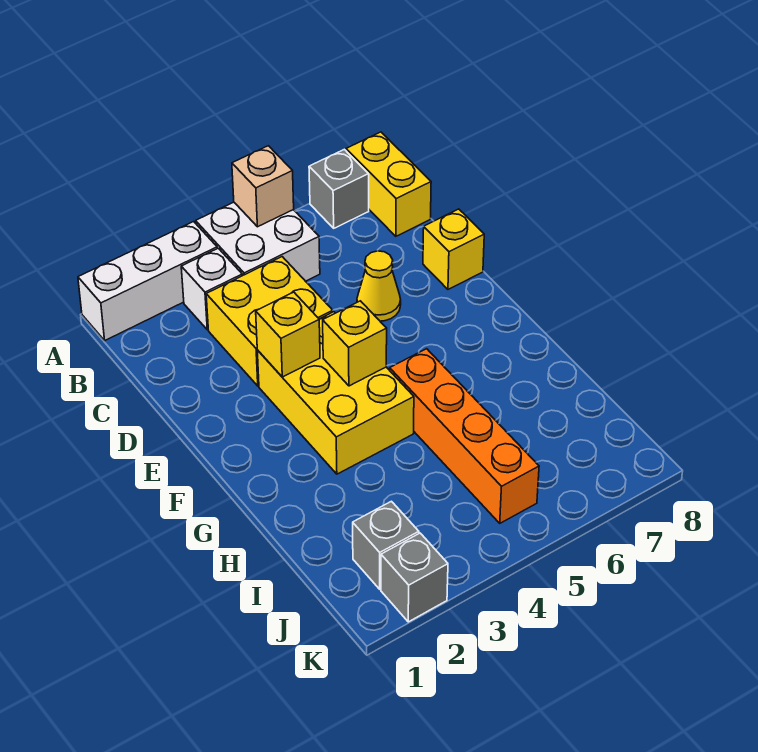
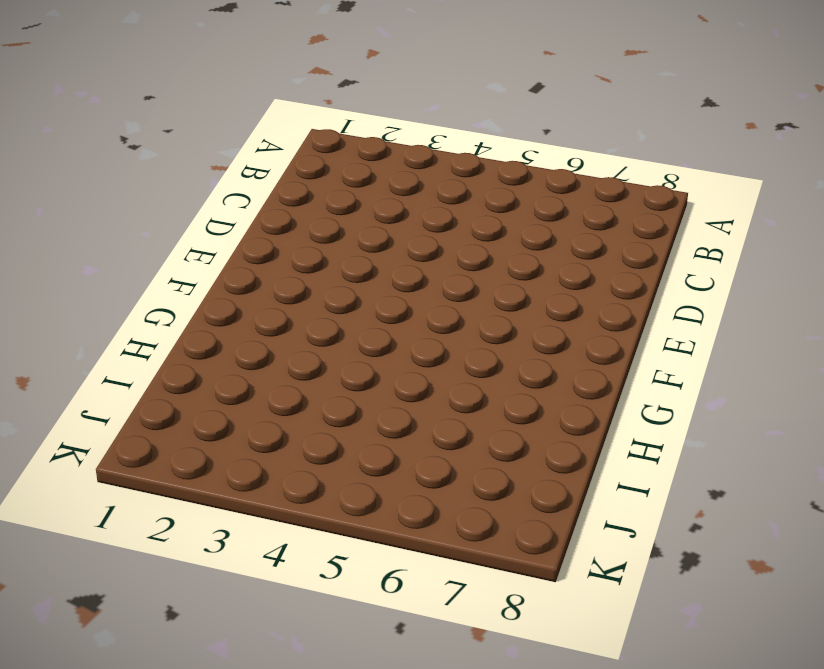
none -> white brick A1:A3 level 1
none -> white brick A4:B5 level 1
none -> grey brick A7 level 1

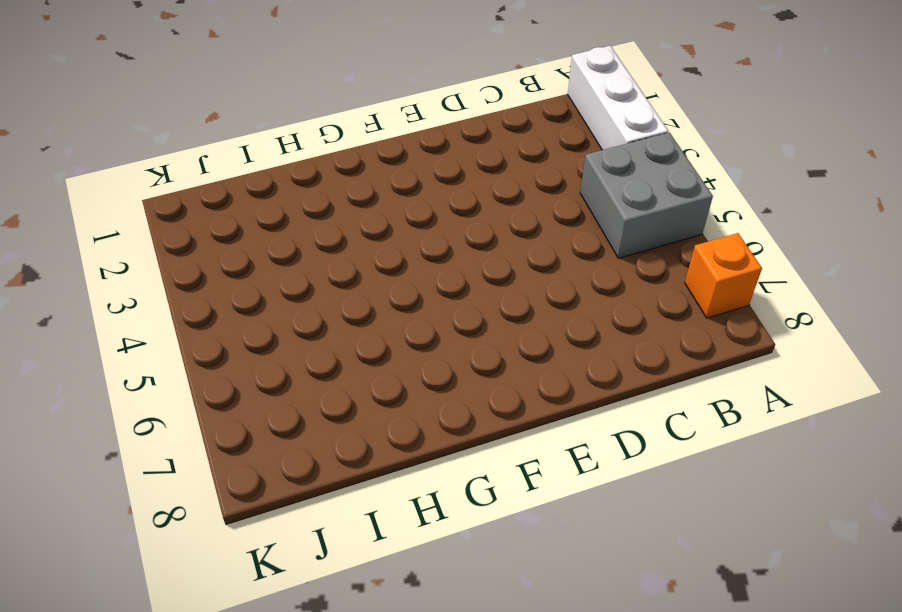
grey brick A4:B5 level 1 -> white brick A4:B5 level 1
orange brick A7 level 1 -> grey brick A7 level 1
none -> yellow brick A8:B8 level 1
none -> white brick B3 level 1
none -> yellow brick C3:D4 level 1

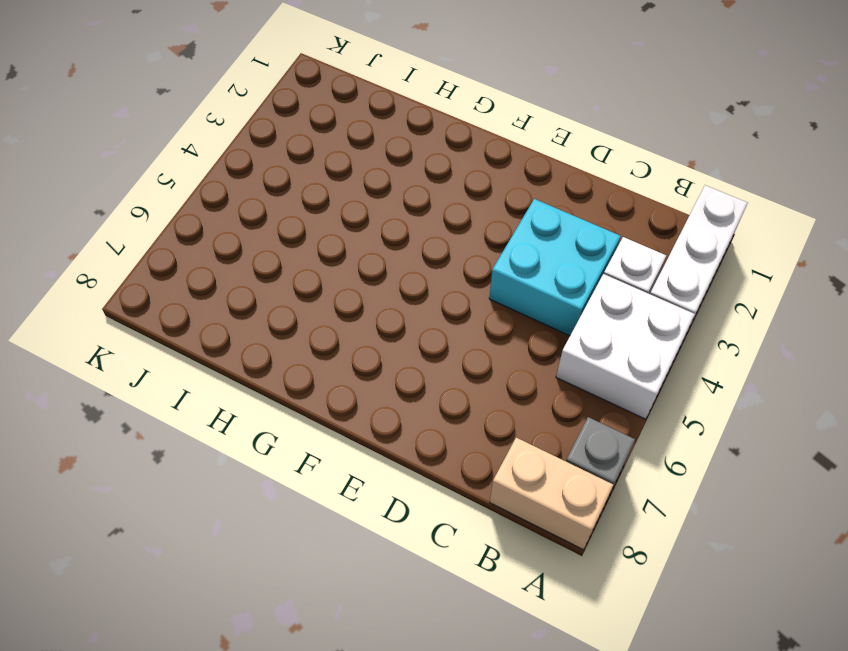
tan brick A8:B8 level 1 -> yellow brick A8:B8 level 1
cyan brick C3:D4 level 1 -> yellow brick C3:D4 level 1
none -> yellow cone D6 level 1
none -> yellow brick D8 level 1
none -> yellow brick E3:G4 level 1

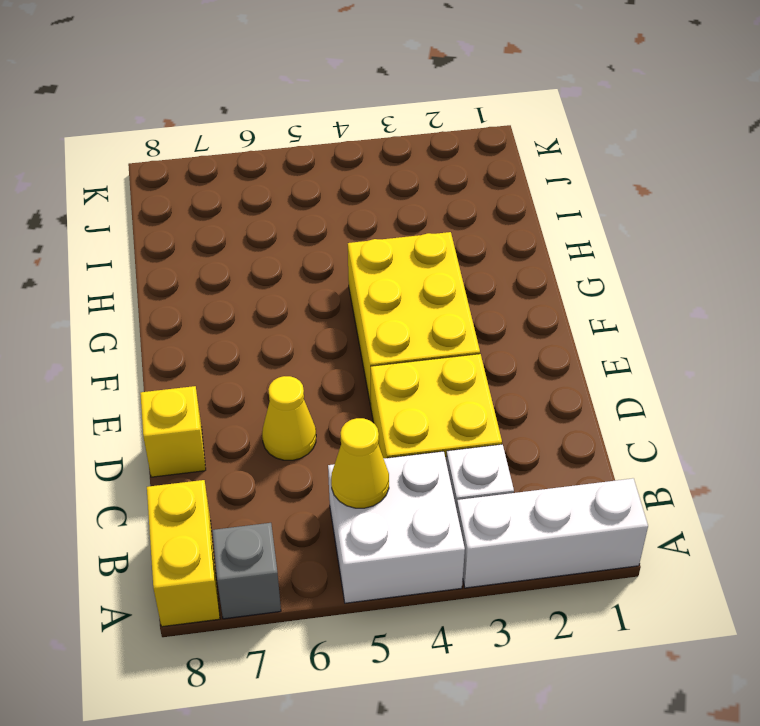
yellow cone B5 level 2 -> none
none -> orange brick G5:J5 level 1
none -> grey brick J2 level 1
none -> grey brick K2 level 1

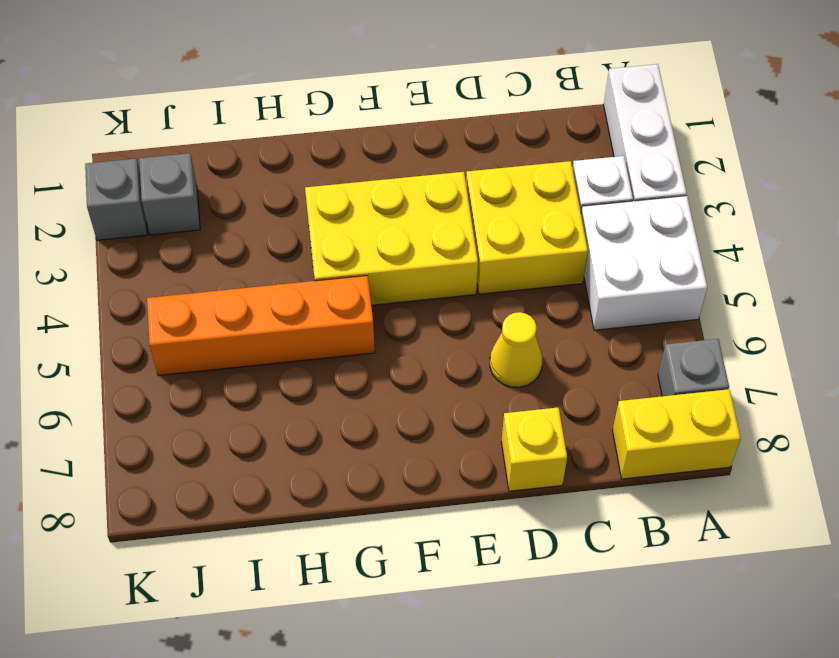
none -> tan brick A5 level 2
none -> yellow brick E3 level 2
none -> yellow brick F4 level 2

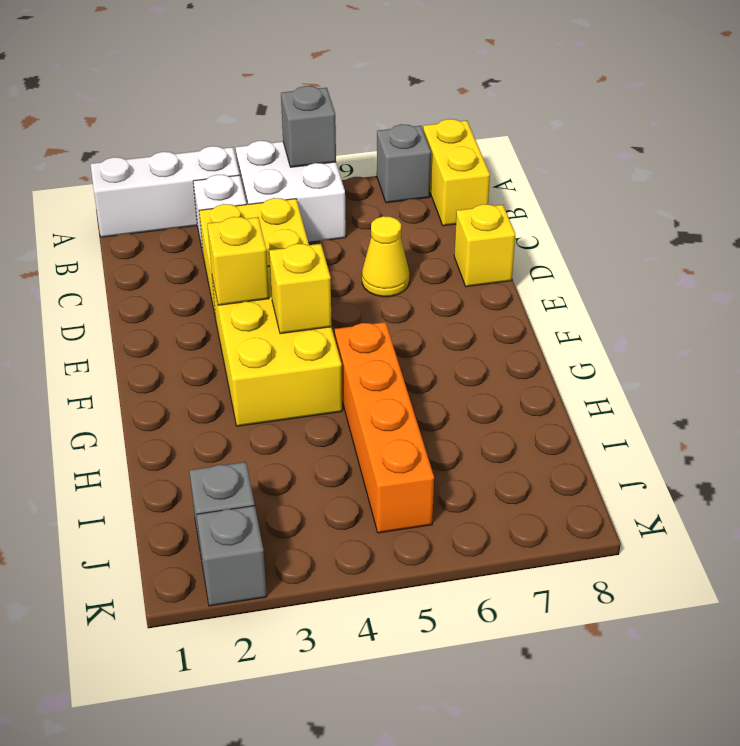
grey brick A5 level 2 -> tan brick A5 level 2

